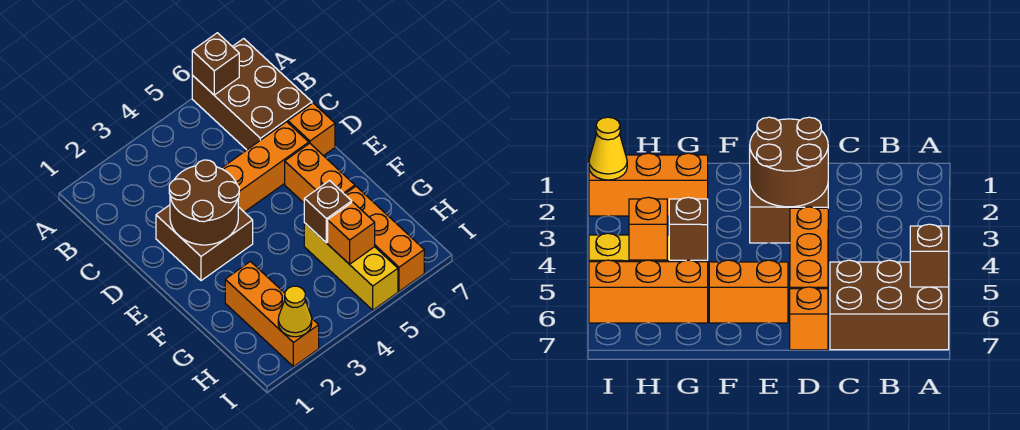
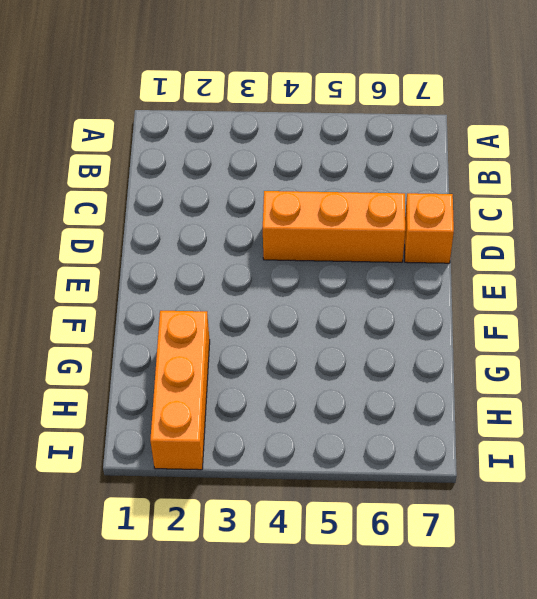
none -> brown brick A6:C7 level 1
none -> brown brick D2:E3 level 1
none -> orange brick E6:F6 level 1

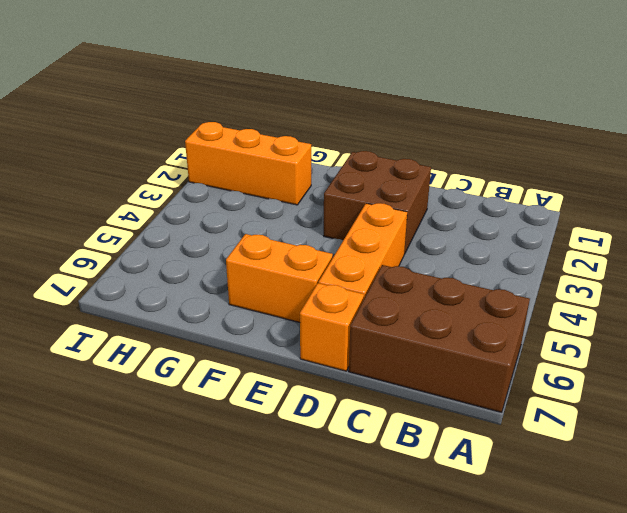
none -> yellow brick G5:I5 level 1
none -> orange brick G6:I6 level 1
none -> brown brick A6 level 2

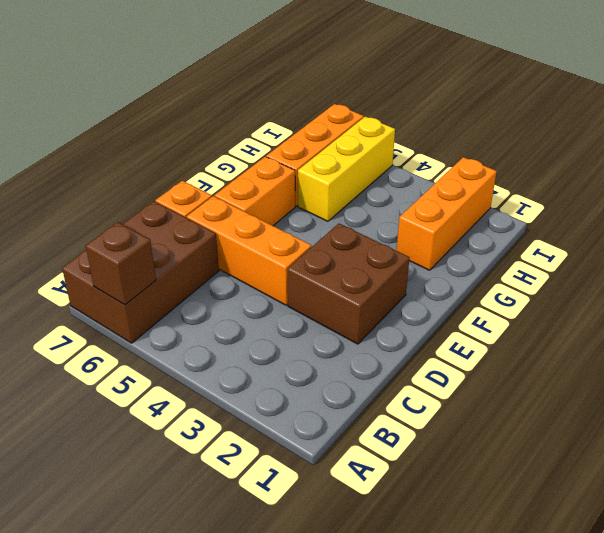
none -> brown round brick D2:E3 level 2
none -> brown brick G5 level 2
none -> orange brick H5 level 2

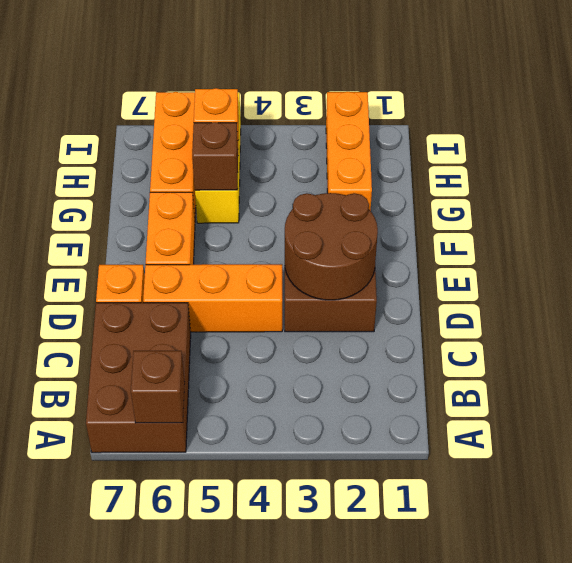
none -> yellow cone I2 level 2

